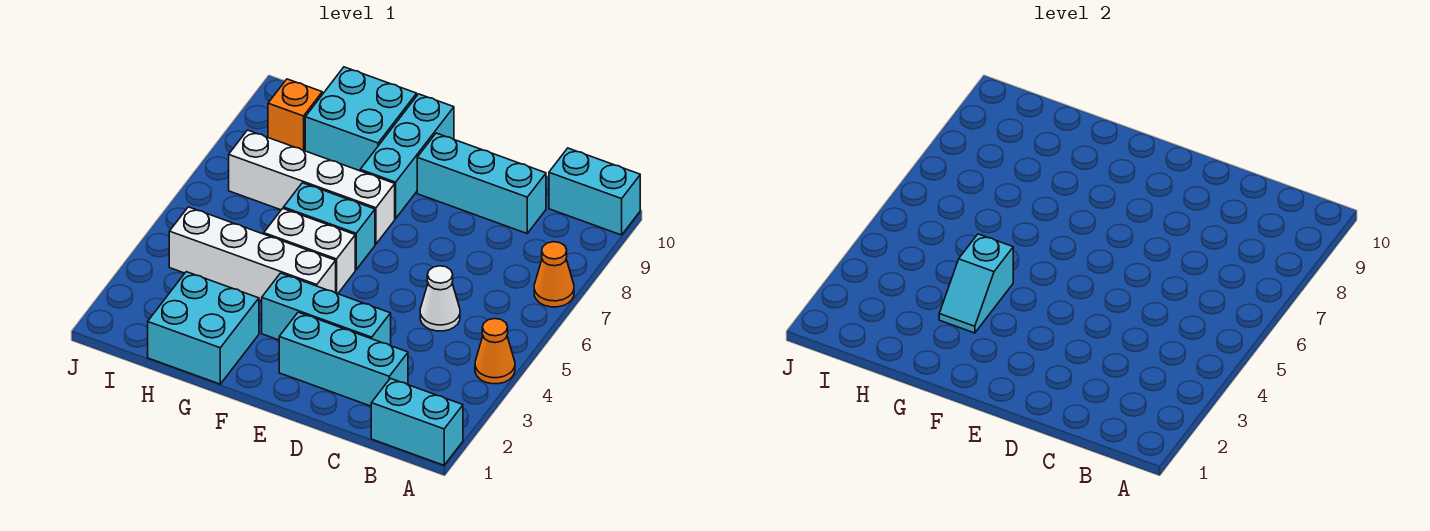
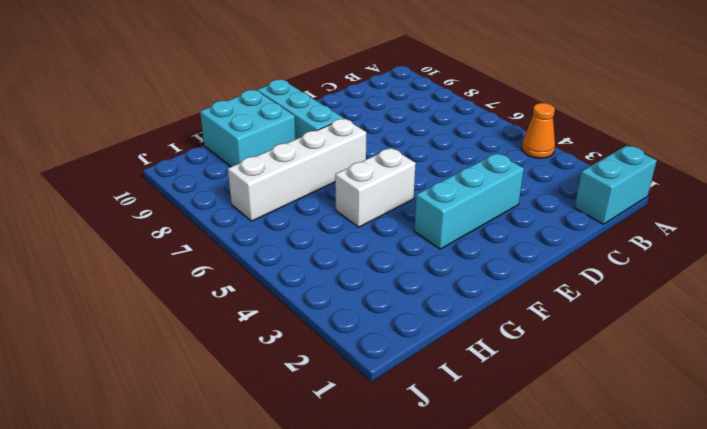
none -> orange cone A7 level 1
none -> cyan brick A10:B10 level 1
none -> cyan brick C2:E2 level 1

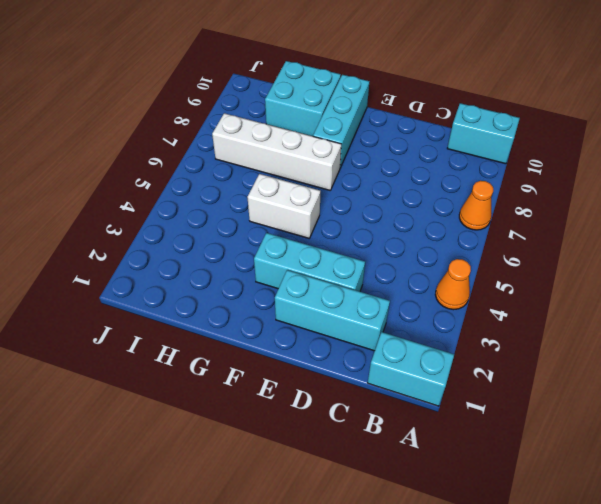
none -> white cone C5 level 1
none -> cyan brick C9:E9 level 1
none -> white brick F4:I4 level 1

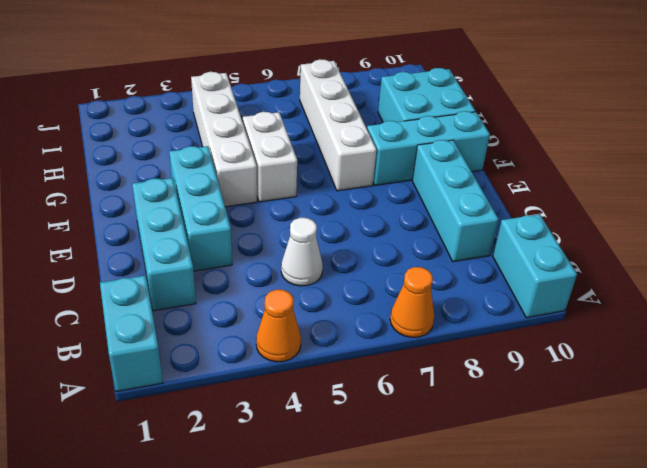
none -> cyan brick F6:G6 level 1
none -> cyan brick G1:H2 level 1
none -> orange brick I9 level 1

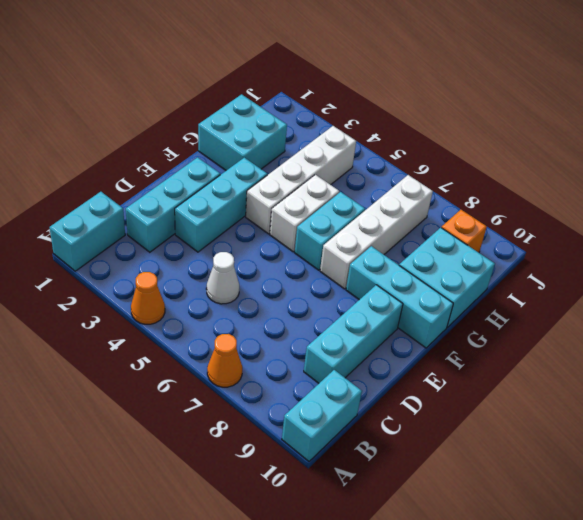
none -> cyan slope G3:G4 level 2 top 4

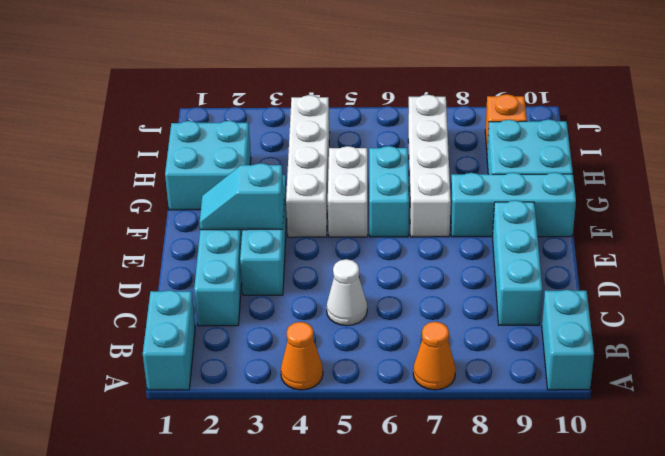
cyan slope E2:E3 level 2 top 3 -> cyan slope G3:G4 level 2 top 4

